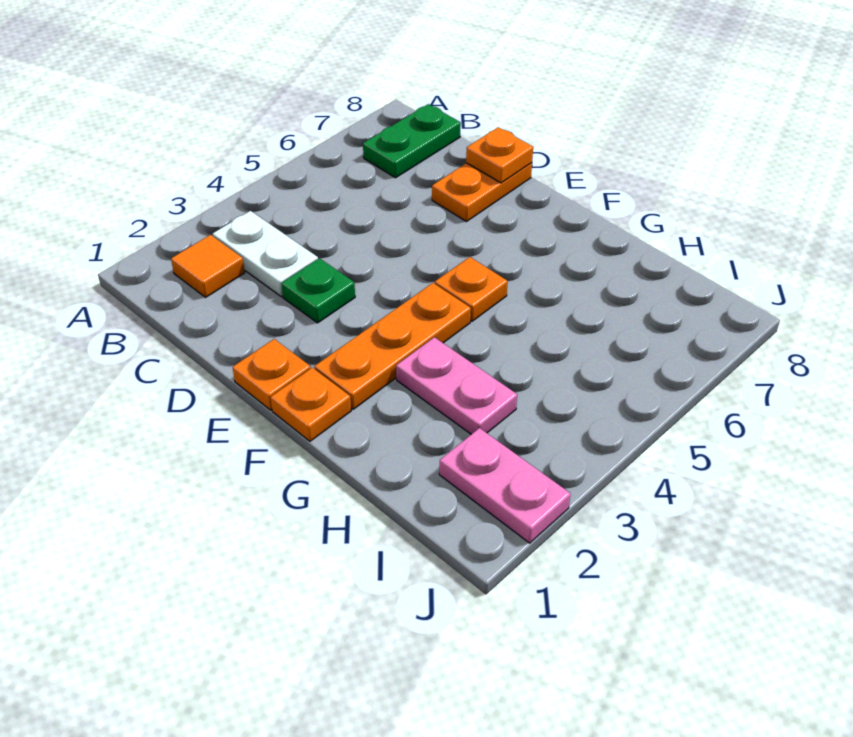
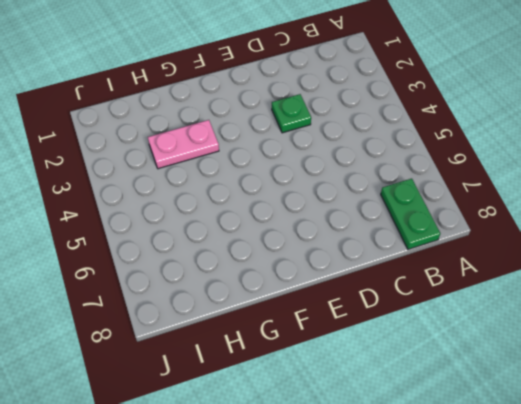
none -> orange tile B2 level 1
none -> white plate B3:C3 level 1
none -> orange plate D7:D8 level 1

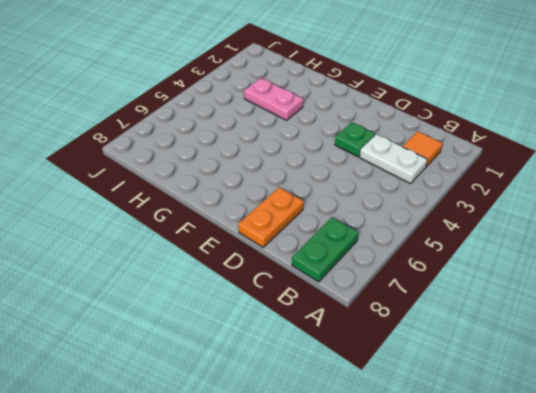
none -> orange plate E1 level 1
none -> orange plate F1 level 1
none -> orange plate F2:F4 level 1

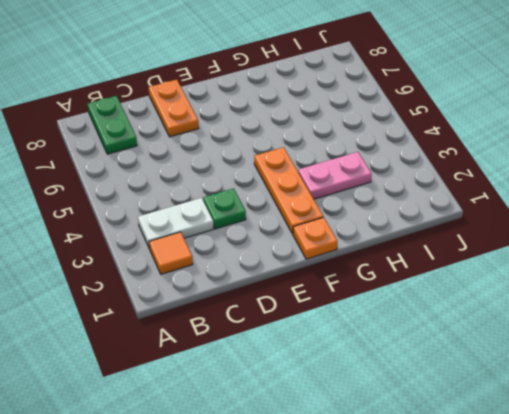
none -> orange plate E1 level 1
none -> orange plate F5 level 1
none -> pink plate I2:J2 level 1

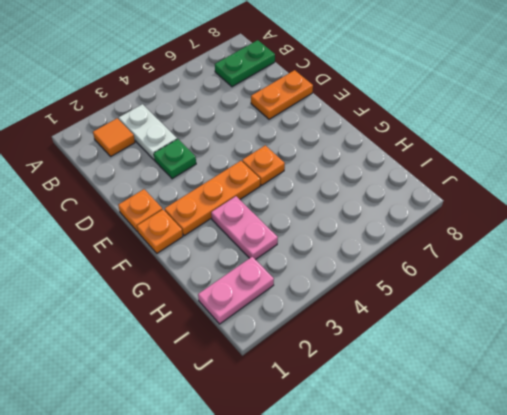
pink plate I1:I2 level 1 -> pink plate I2:J2 level 1
none -> orange plate D8 level 2

